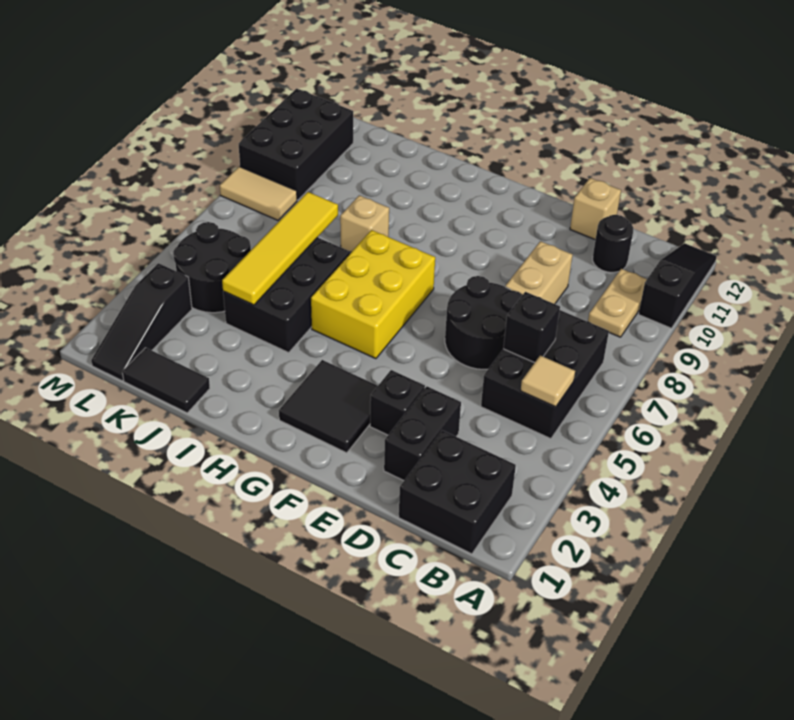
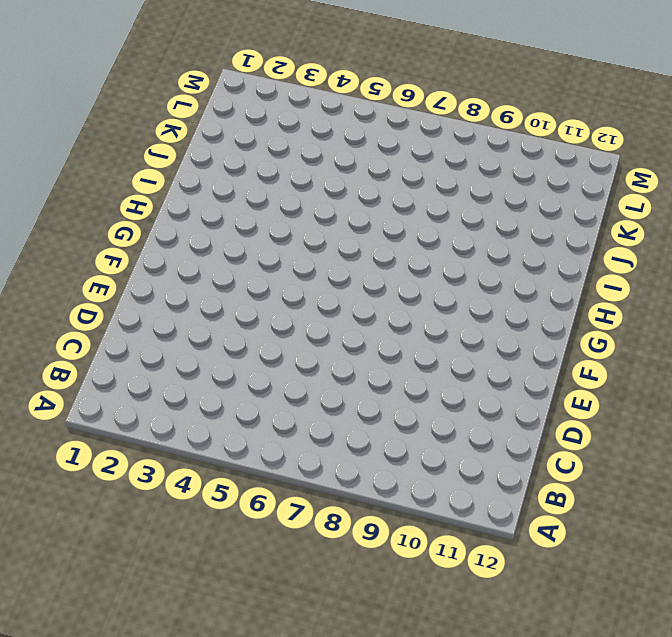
none -> black slope A10:A12 level 1 top 10
none -> black brick B1:C2 level 1
none -> black brick B5:C7 level 1

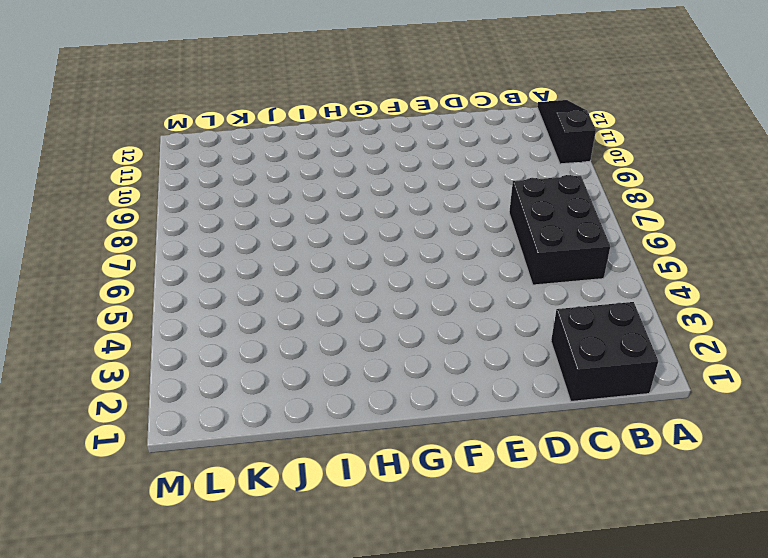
none -> tan plate B9:B10 level 1
none -> black round brick C11 level 1
none -> black brick D2:D3 level 1

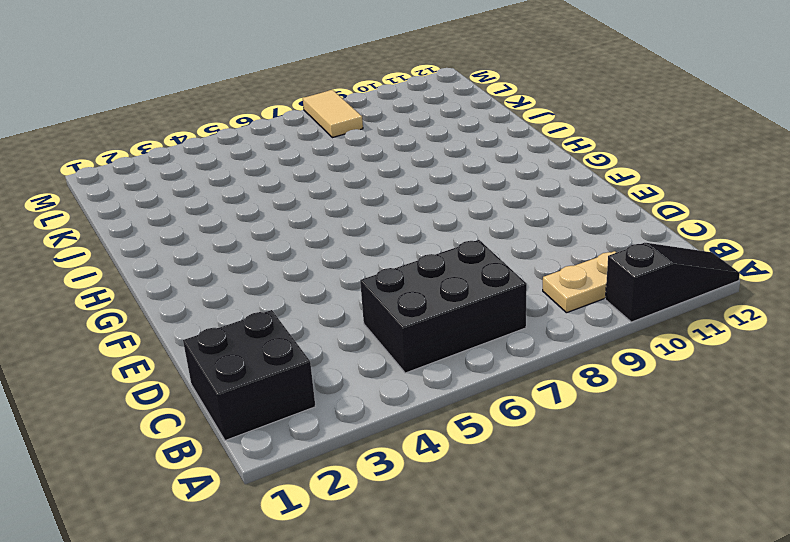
none -> black round brick C11 level 1
none -> black brick D2:D3 level 1
none -> black round brick D6:E7 level 1

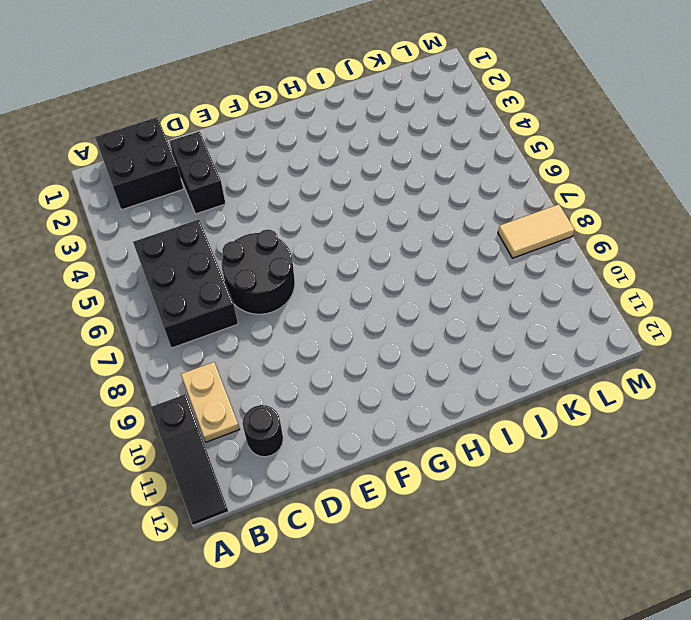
none -> tan brick D8:D9 level 1
none -> tan brick D12 level 1
none -> black brick E3 level 1

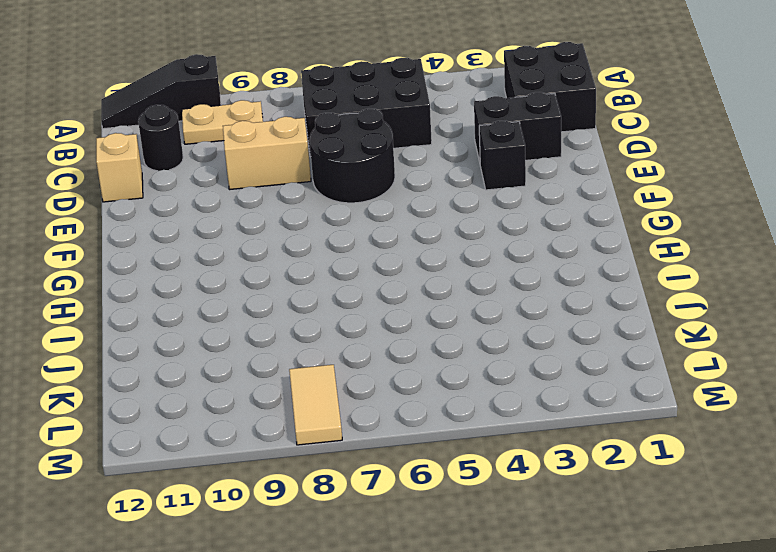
none -> black tile F2:G3 level 1
none -> yellow brick G5:H7 level 1
none -> black brick I4:J6 level 1

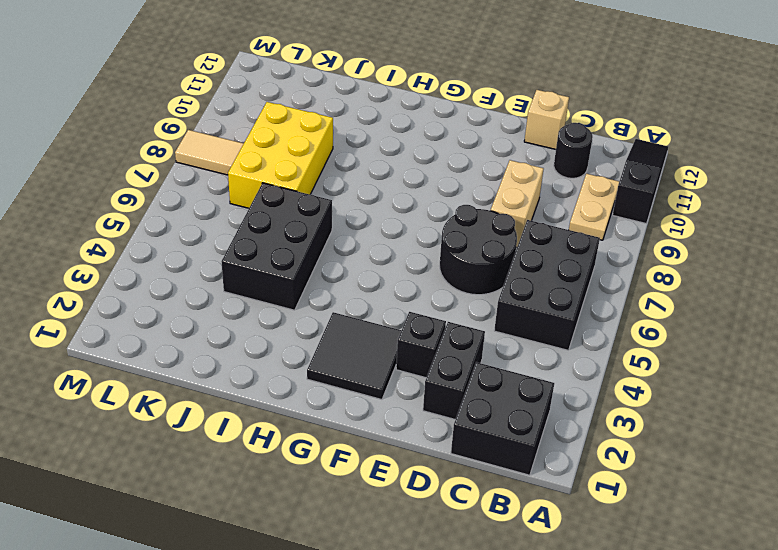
yellow brick J7:K9 level 1 -> yellow brick G5:H7 level 1
none -> tan brick I8 level 1
none -> black tile J1:K1 level 1
none -> black round brick K4:L5 level 1

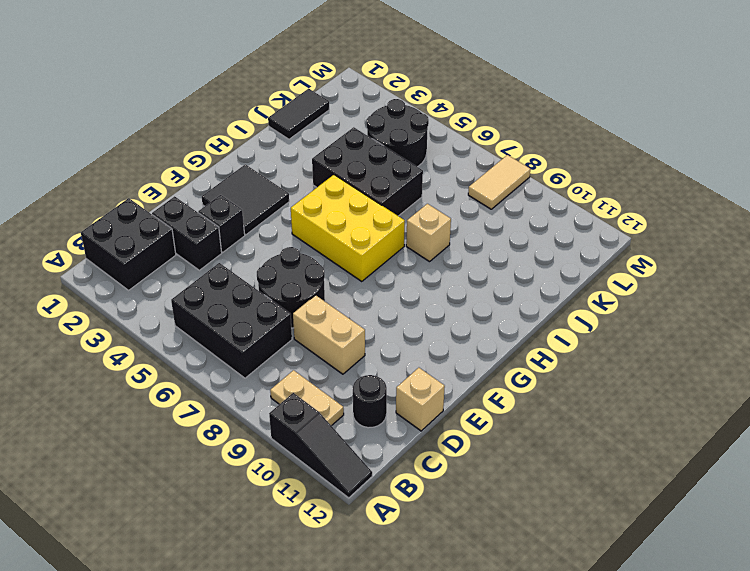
none -> black slope L1:L3 level 1 top 3
none -> black brick L9:M11 level 1
none -> tan tile B5 level 2

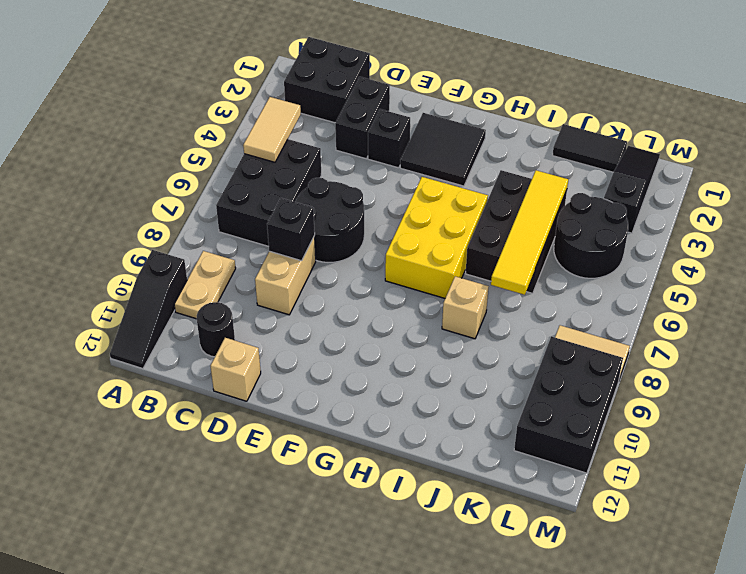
tan tile B4:B5 level 2 -> tan tile B5 level 2
black brick D8 level 2 -> black brick C6 level 2

